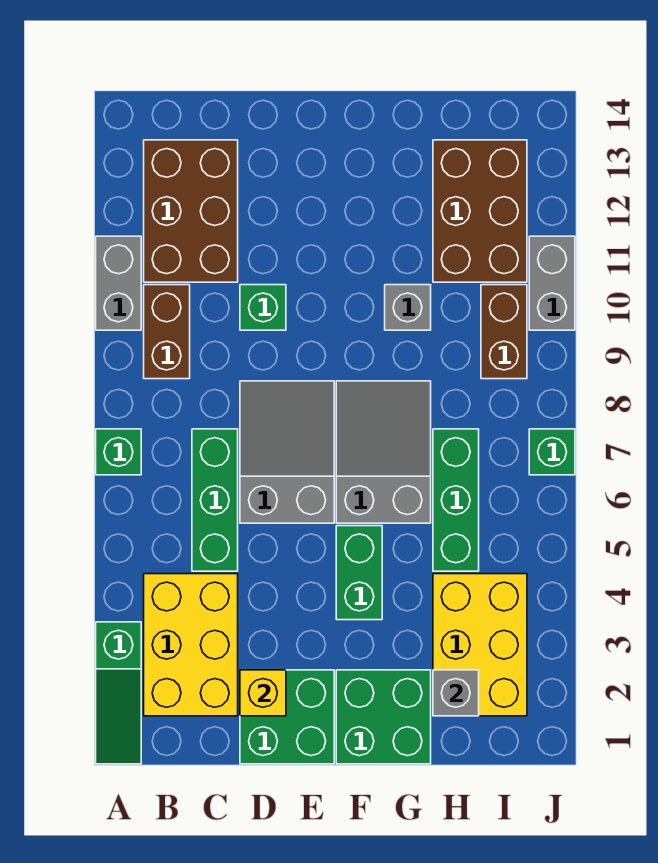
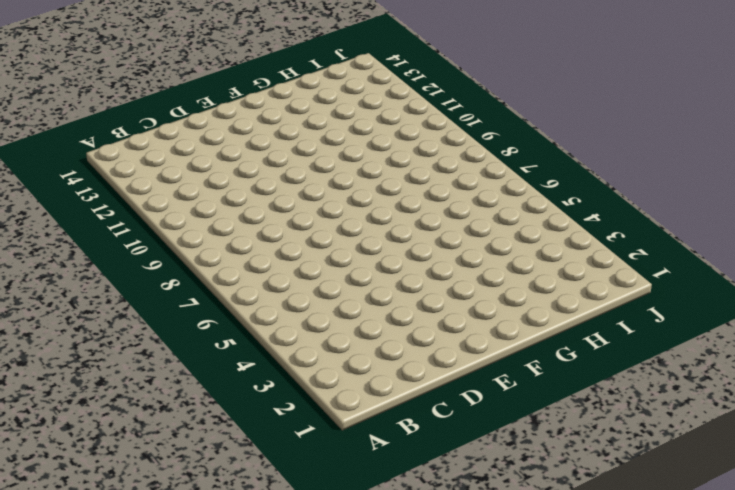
none -> green slope A1:A3 level 1 top 3
none -> green brick A7 level 1
none -> grey brick A10:A11 level 1

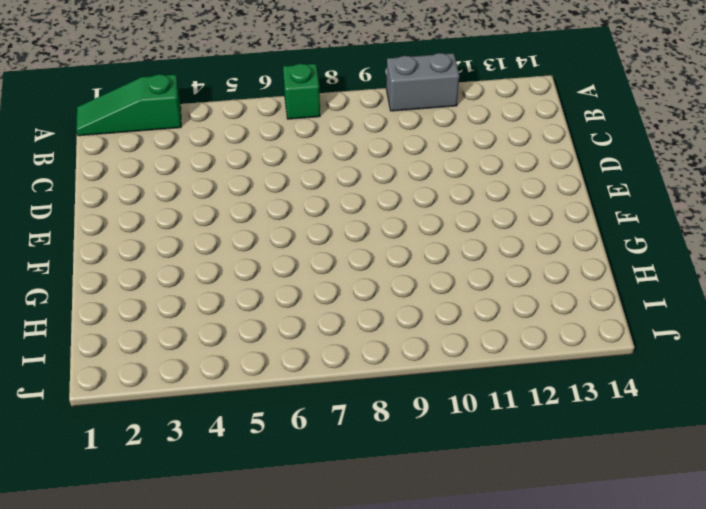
none -> yellow brick B2:C4 level 1
none -> brown brick B9:B10 level 1
none -> brown brick B11:C13 level 1

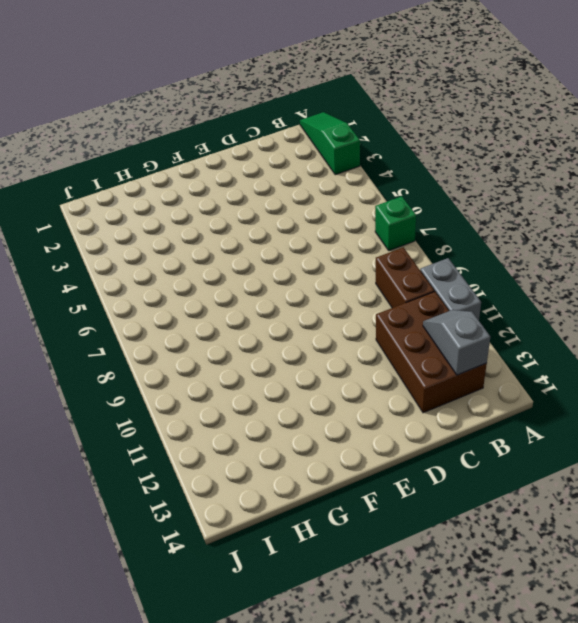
grey slope B12:B13 level 2 top 13 -> none
none -> yellow brick B2:C4 level 1
none -> green brick C5:C7 level 1
none -> green brick D1:E2 level 1

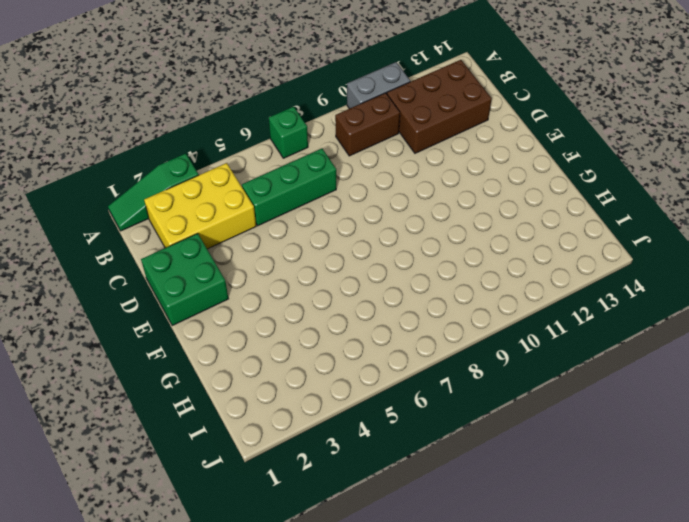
none -> grey slope D6:E8 level 1 top 6
none -> green brick D10 level 1
none -> green brick F1:G2 level 1

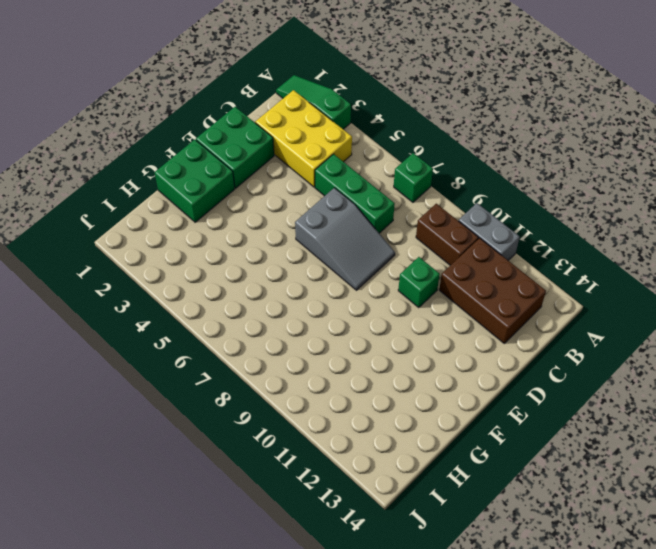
none -> green brick F4:F5 level 1
none -> grey slope F6:G8 level 1 top 6
none -> grey brick G10 level 1

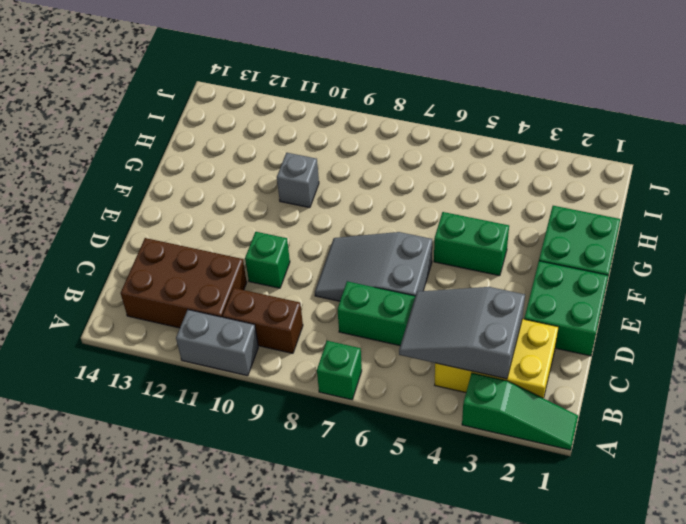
grey slope B3:C5 level 2 top 3 -> grey slope F6:G8 level 1 top 6
none -> yellow brick H2:I4 level 1
none -> green brick H5:H7 level 1
none -> brown brick H11:I13 level 1

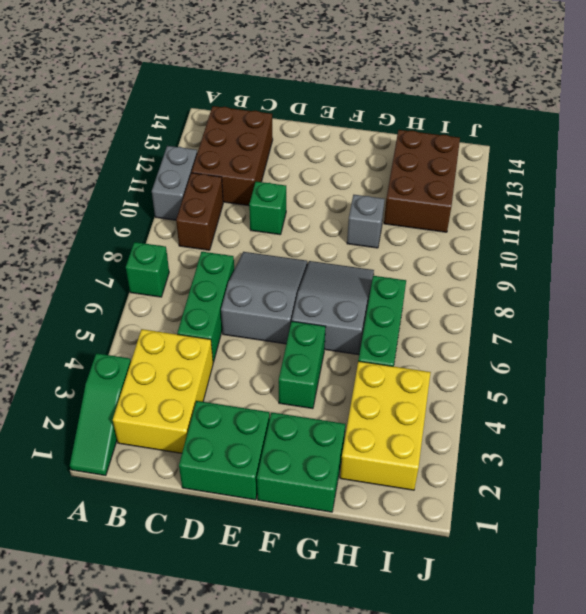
none -> brown brick I9:I10 level 1
none -> green brick J7 level 1
none -> grey brick J10:J11 level 1

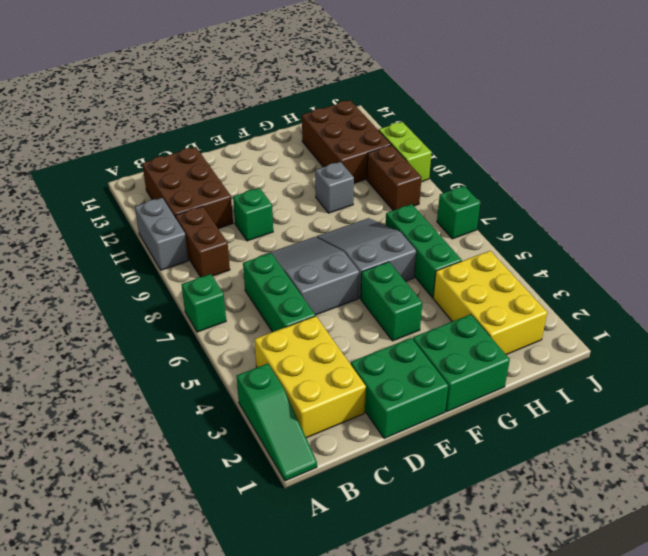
lime brick J10:J11 level 1 -> grey brick J10:J11 level 1
none -> yellow brick D2 level 2
none -> grey brick H2 level 2

